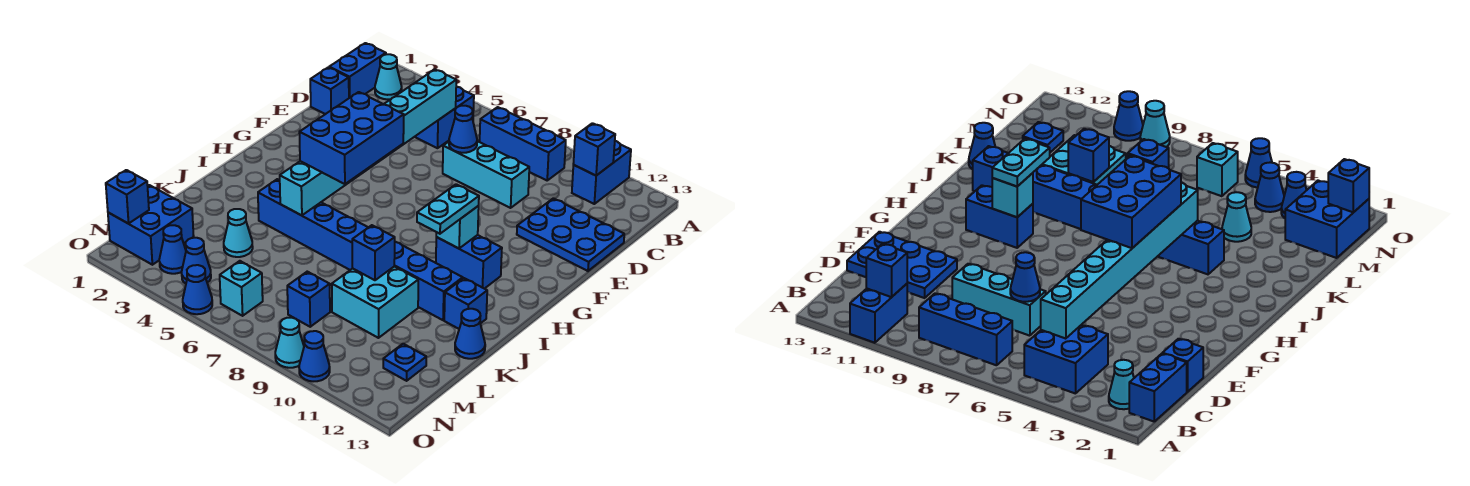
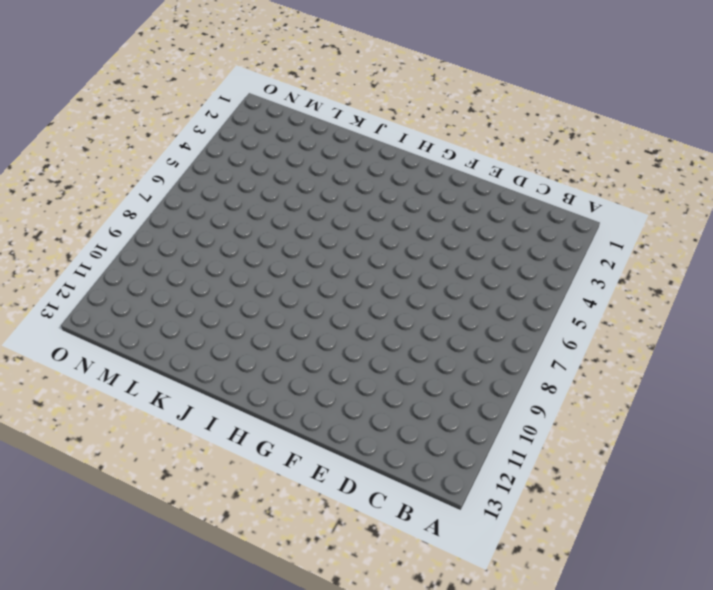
none -> blue brick A11:B11 level 1
none -> blue brick B1:C1 level 1
none -> cyan cone B2 level 1
none -> blue brick B4:C5 level 1

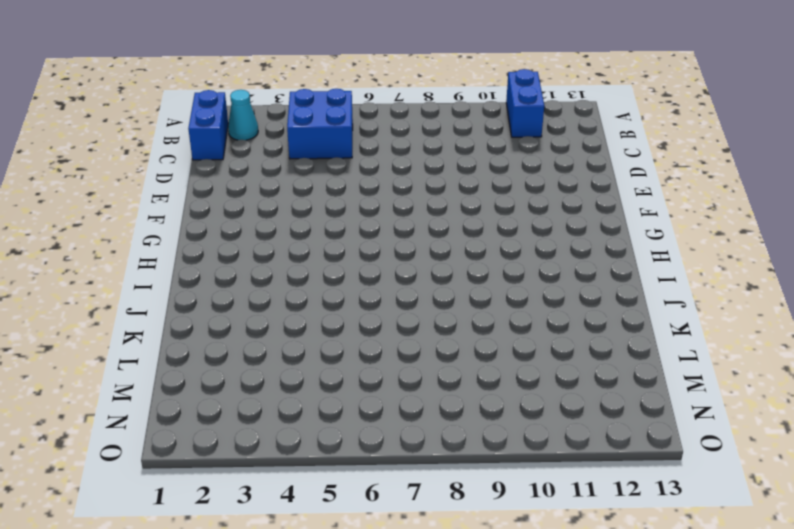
none -> blue brick B7:B9 level 1
none -> blue brick D1 level 1
none -> cyan brick D7:D9 level 1
none -> blue plate D11:E13 level 1

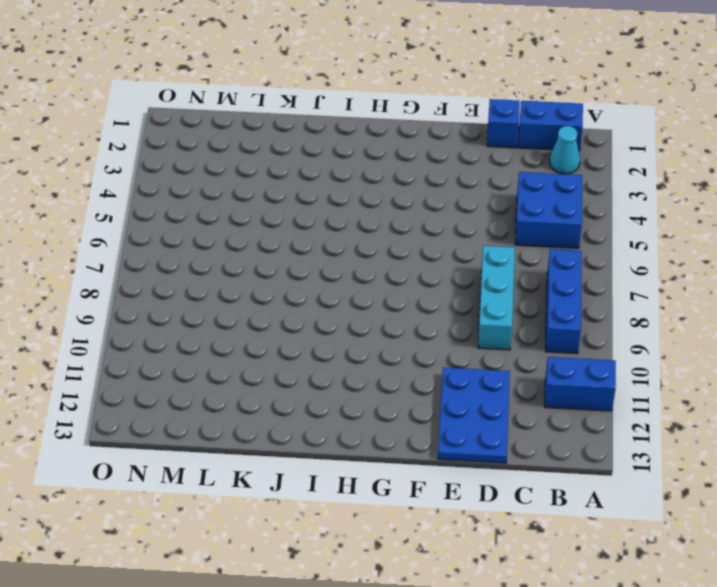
none -> blue brick H10:H11 level 1
none -> blue brick J4:J11 level 1
none -> blue brick J12 level 1
none -> cyan brick K9:L10 level 1

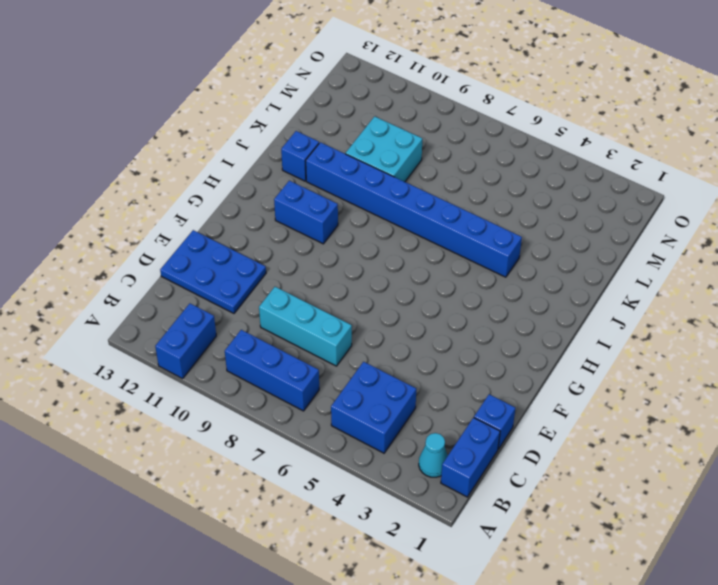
none -> blue cone K13 level 1
none -> cyan cone L4 level 1
none -> blue brick M1:N2 level 1
none -> blue brick M8 level 1

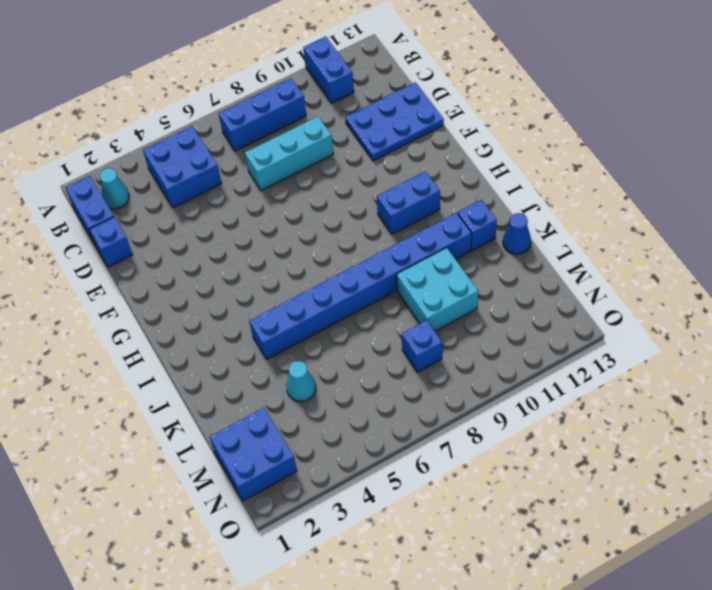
none -> blue plate M12 level 1
none -> blue cone N3 level 1
none -> blue cone N4 level 1
none -> cyan brick N6 level 1

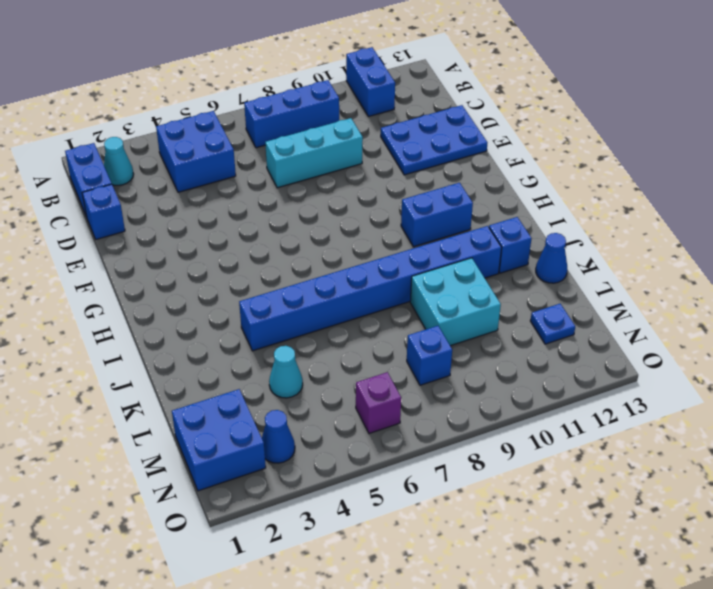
purple brick N6 level 1 -> cyan brick N6 level 1
none -> blue cone N4 level 1
none -> blue cone O5 level 1
none -> cyan cone O9 level 1
none -> blue cone O10 level 1

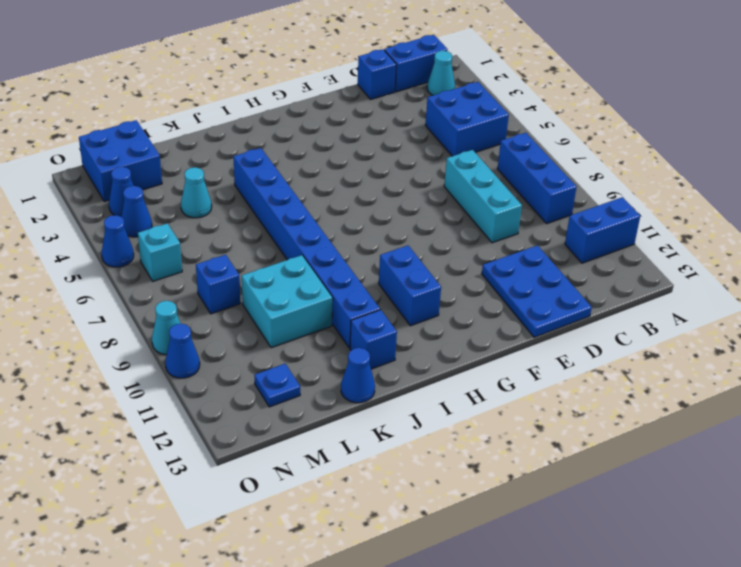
none -> blue brick B11 level 2
none -> cyan brick C5:J5 level 2
none -> blue cone D7 level 2
none -> cyan brick H10 level 2

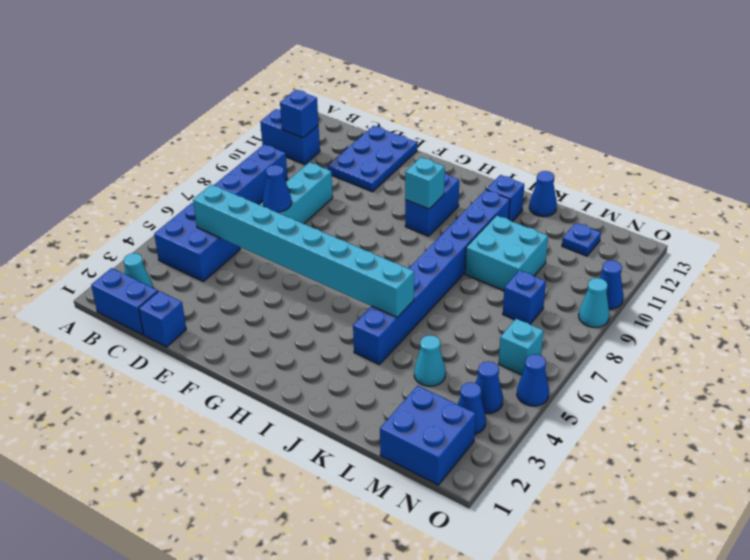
none -> blue brick K9 level 2
none -> blue brick N1 level 2
none -> blue brick G5:I6 level 3
none -> cyan plate H10:I10 level 3

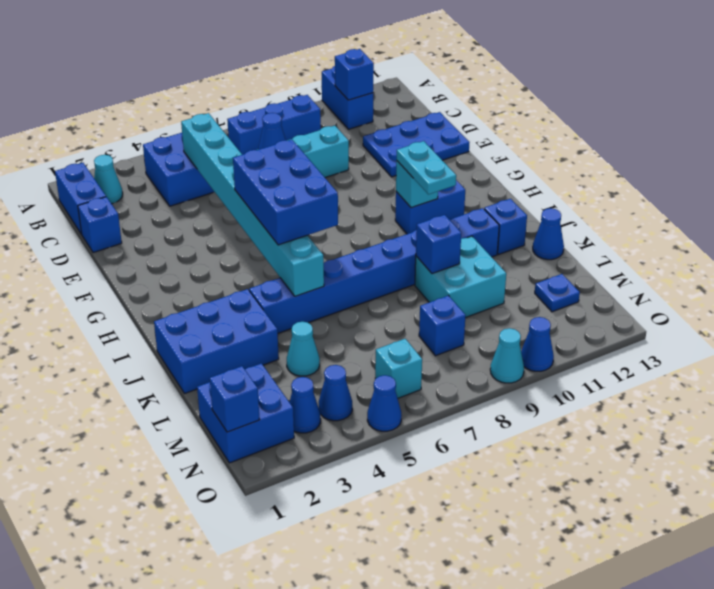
blue brick J1:K3 level 1 -> none

